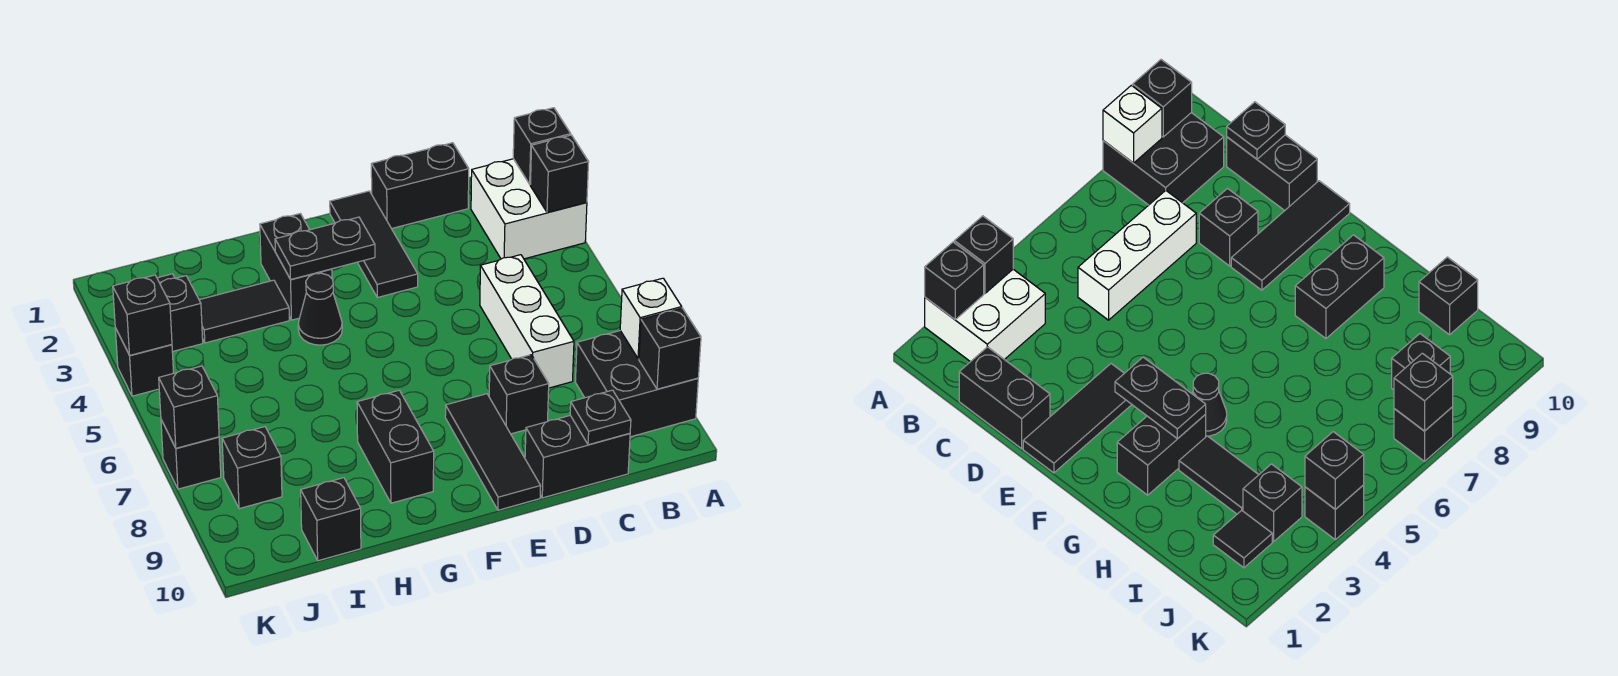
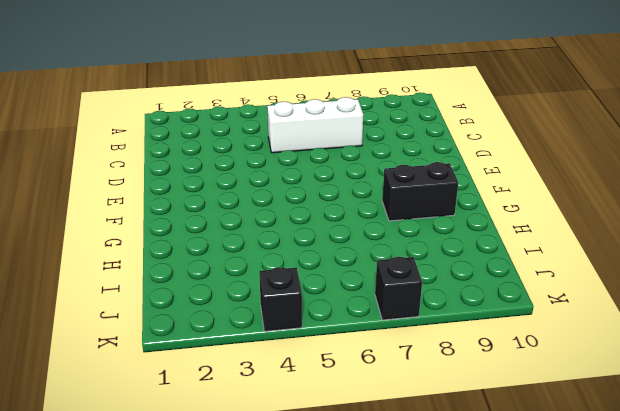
none -> white brick A2:B3 level 1
none -> black brick A8:B9 level 1
none -> black brick C1:D1 level 1

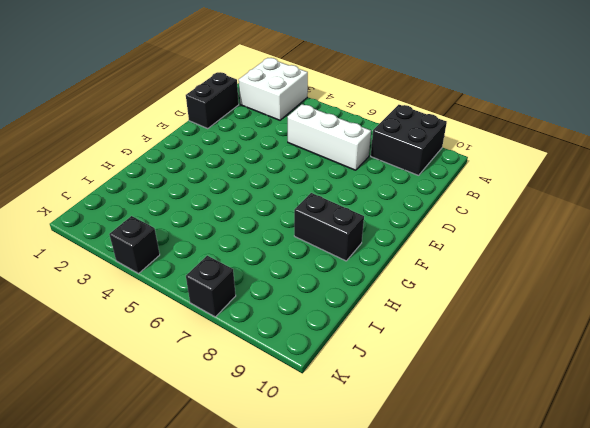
none -> black brick C10:D10 level 1
none -> black brick D8 level 1
none -> black tile E1:E3 level 1

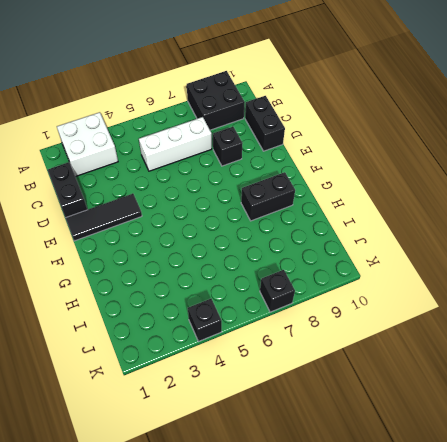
none -> black tile E8:E10 level 1
none -> black brick G2:G3 level 1
none -> black cone G4 level 1

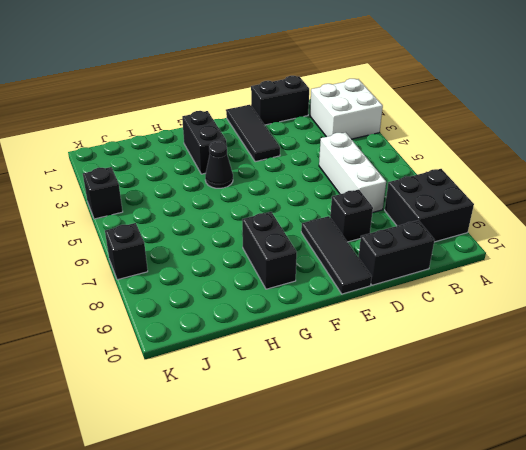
none -> black tile H3:I3 level 1
none -> black brick I10 level 1
none -> black tile J2 level 1

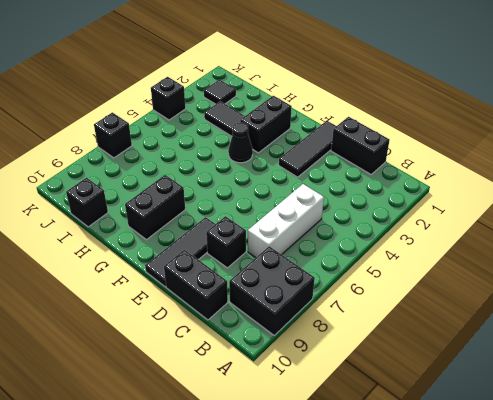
none -> white brick A2:B3 level 1
none -> black brick J3 level 1
none -> black brick J8 level 1

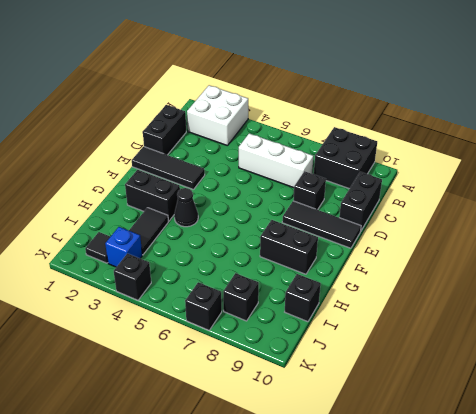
blue brick J3 level 1 -> black brick J3 level 1
none -> black brick A2 level 2
none -> black brick A3 level 2
none -> white brick A8 level 2

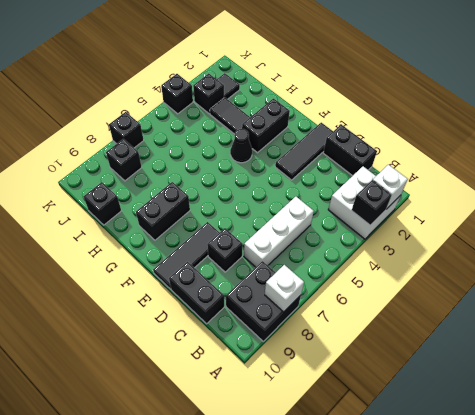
white brick A2 level 2 -> black brick A2 level 2
none -> black brick A9 level 2
none -> black plate C10 level 2
none -> black plate F3:G3 level 2

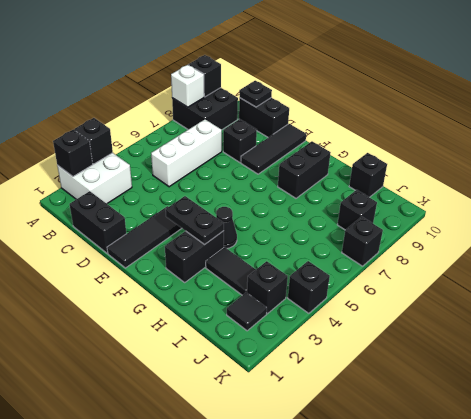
none -> black brick K4 level 2
none -> black brick K7 level 2

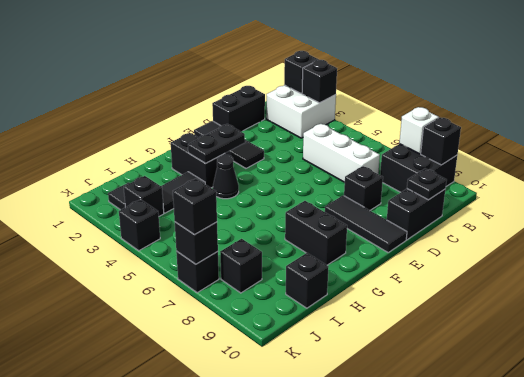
black brick K7 level 3 -> black brick K4 level 2

